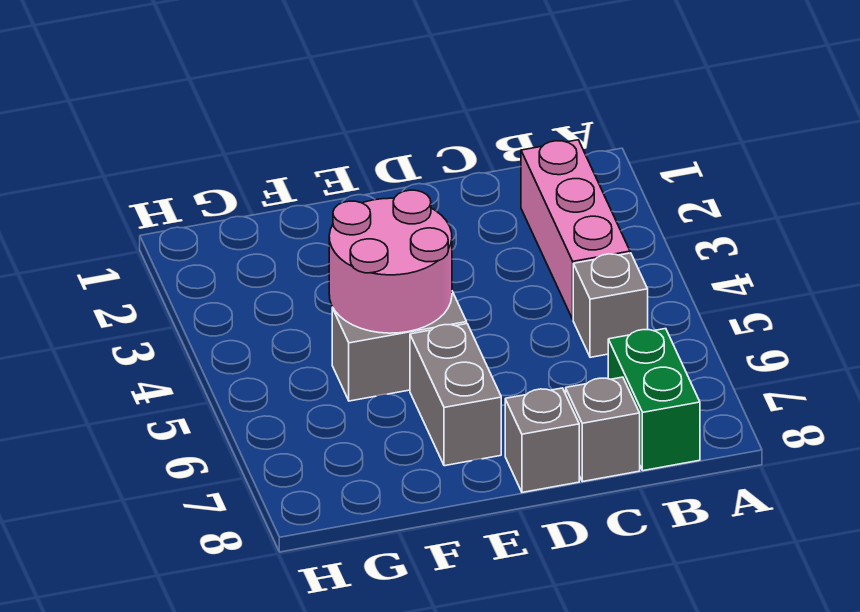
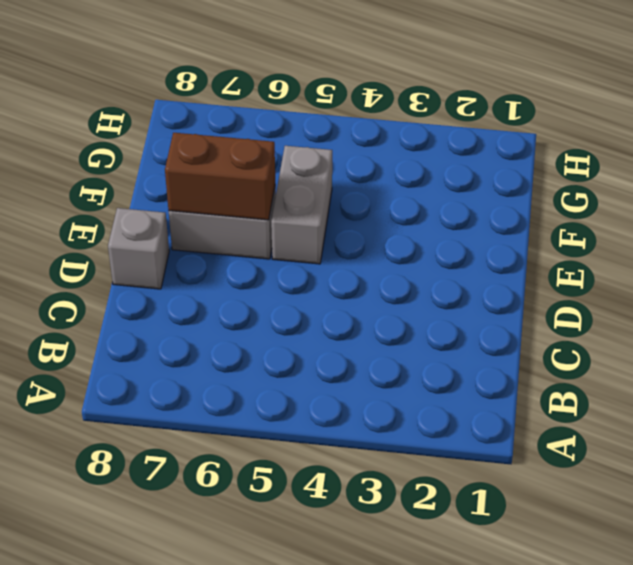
brown brick E6:E7 level 2 -> none
none -> pink brick B2:B4 level 1
none -> grey brick B5 level 1

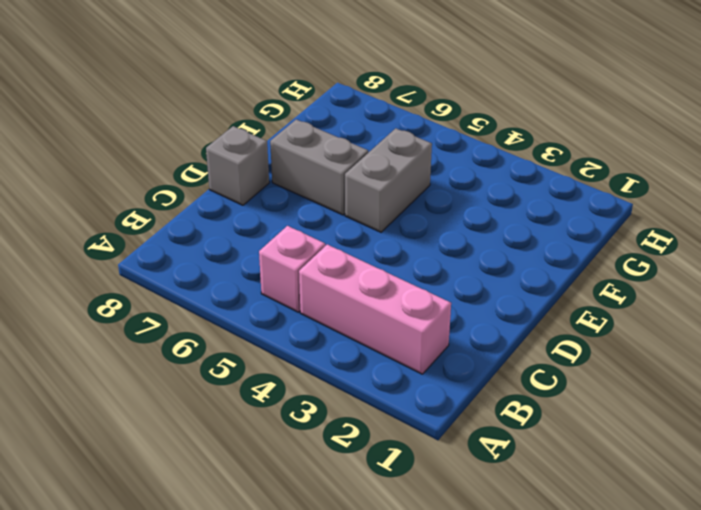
pink brick B5 level 1 -> grey brick B5 level 1
none -> green brick B7:B8 level 1
none -> grey brick C8 level 1

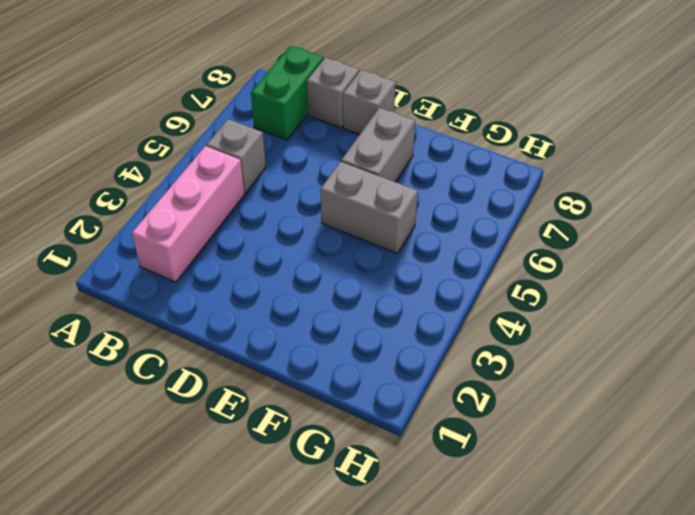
none -> pink round brick E4:F5 level 2

